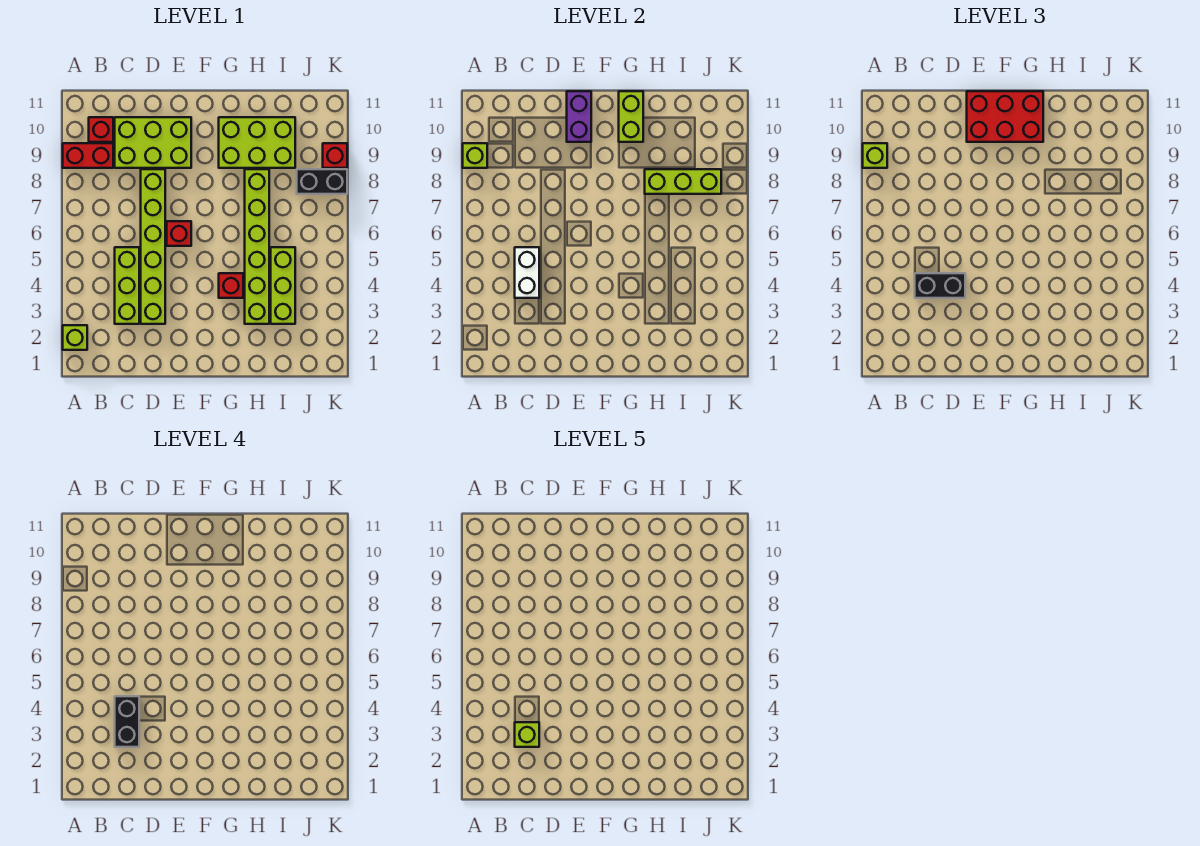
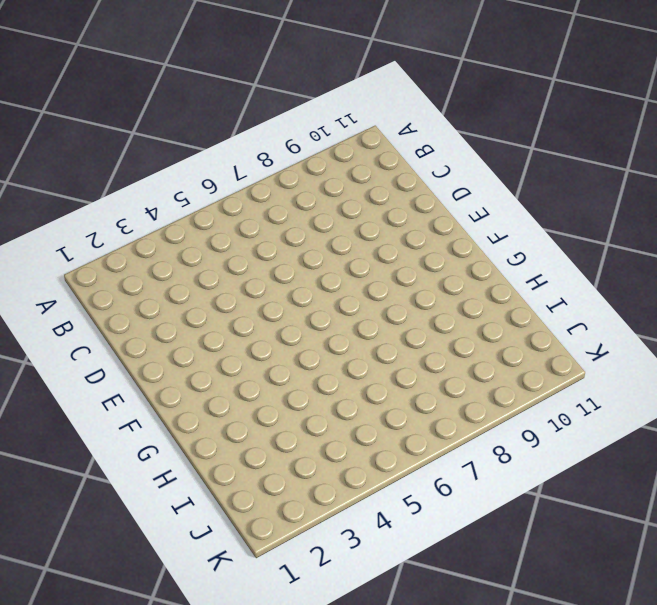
none -> lime brick A2 level 1
none -> red brick A9:B9 level 1
none -> red brick B10 level 1

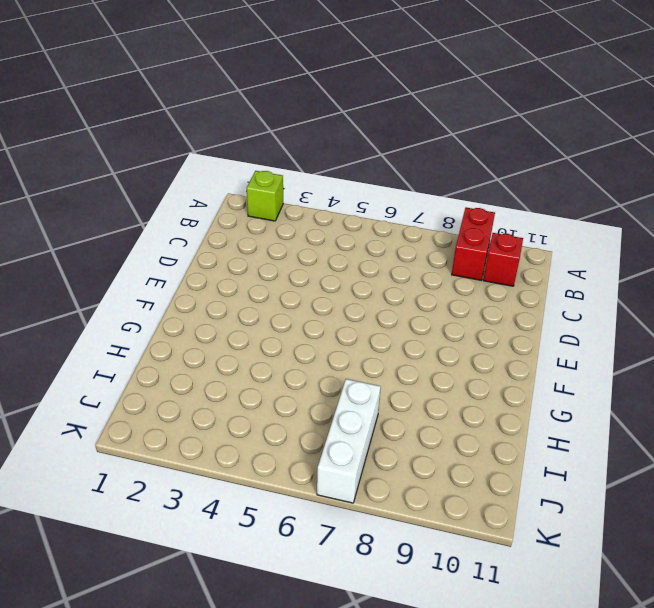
white brick I7:K7 level 1 -> none
none -> lime brick C3:C5 level 1
none -> lime brick C9:E10 level 1
none -> lime brick D3:D8 level 1

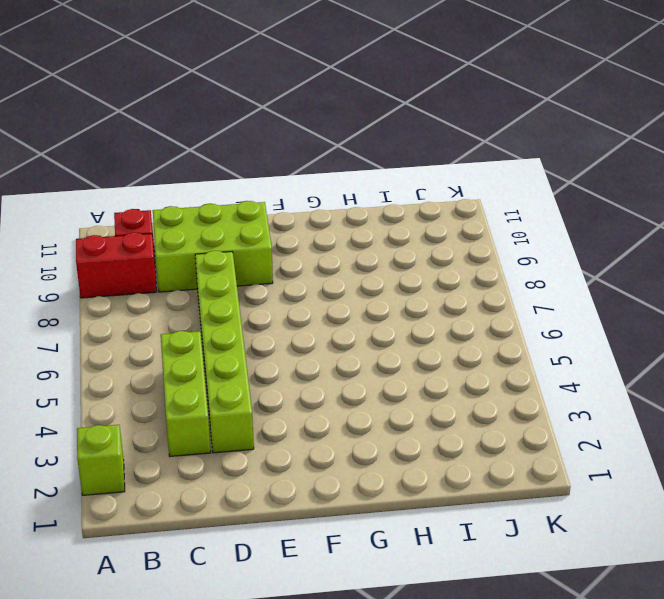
none -> red brick E6 level 1
none -> red brick G4 level 1
none -> lime brick G9:I10 level 1

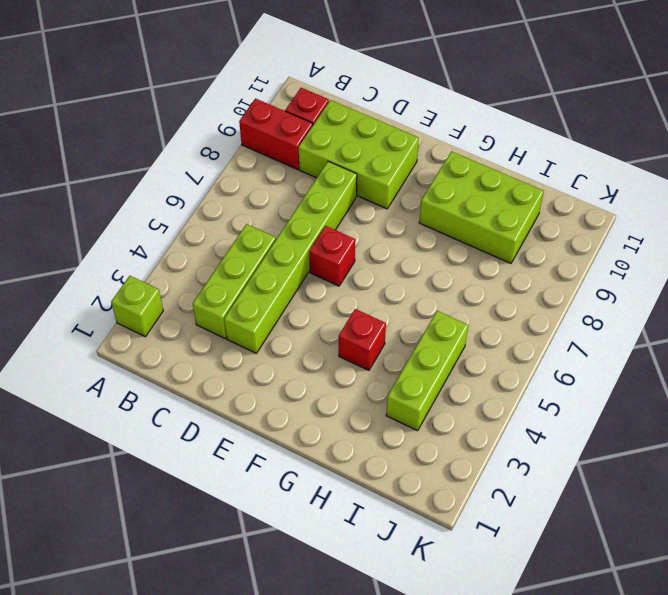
none -> lime brick H3:H8 level 1
none -> black brick J8:K8 level 1
none -> red brick K9 level 1

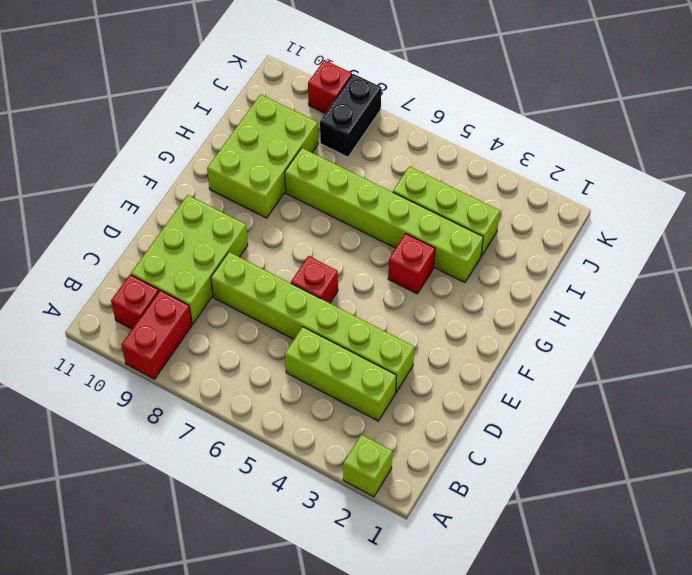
none -> lime brick A9 level 2
none -> white brick C4:C5 level 2
none -> purple brick E10:E11 level 2

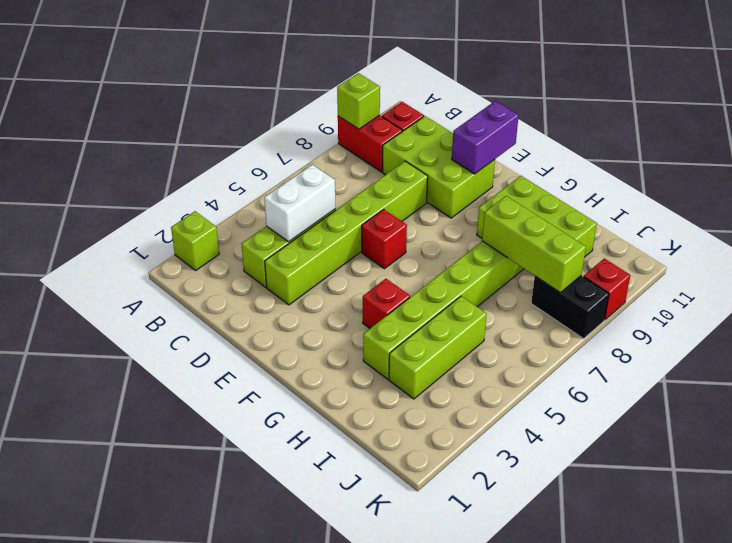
none -> lime brick G10:G11 level 2
none -> lime brick A9 level 3
none -> black brick C4:D4 level 3

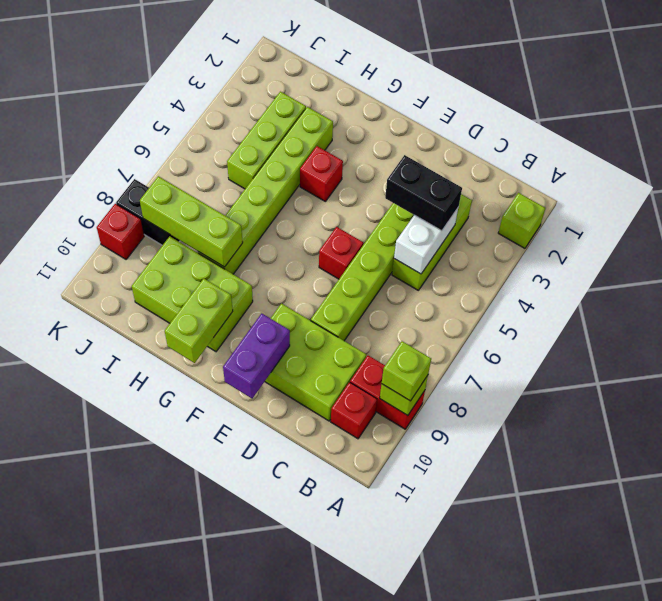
none -> red brick E10:G11 level 3
none -> black brick C3:C4 level 4
none -> lime brick C3 level 5

